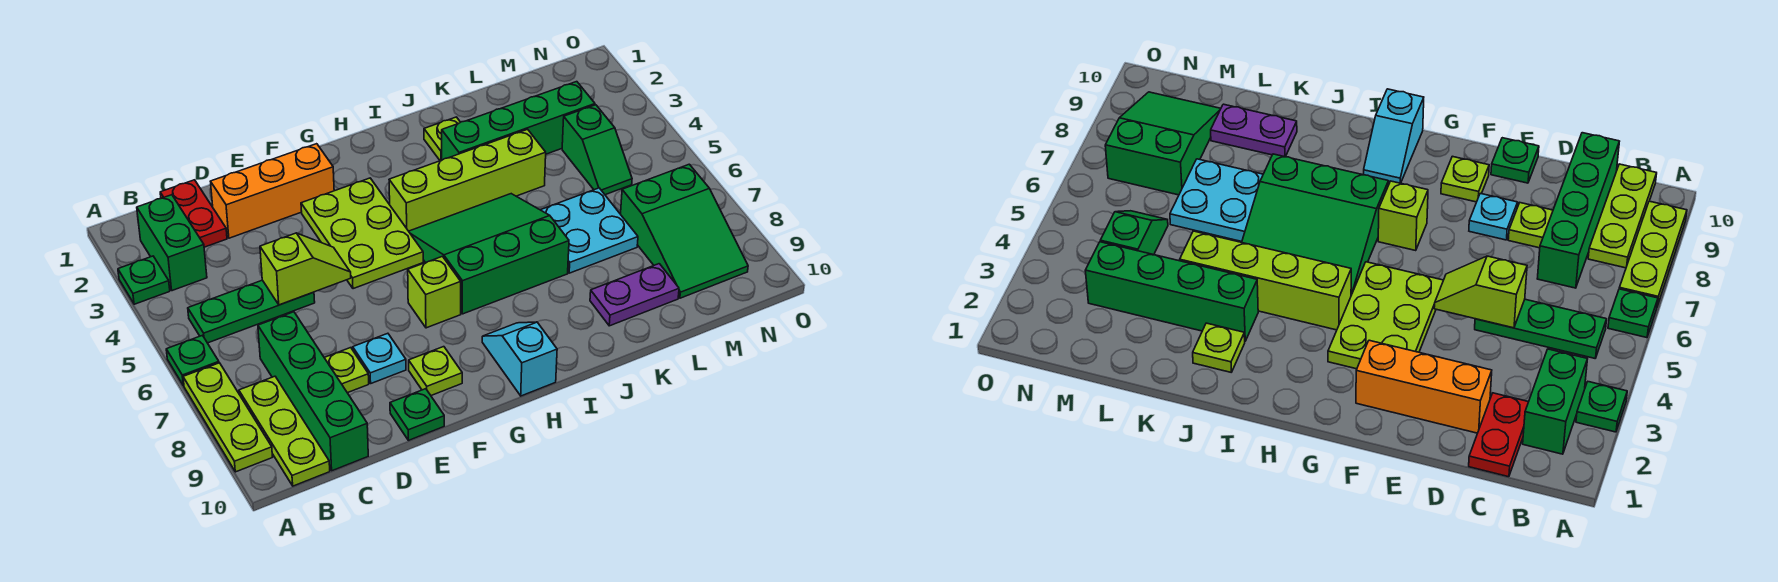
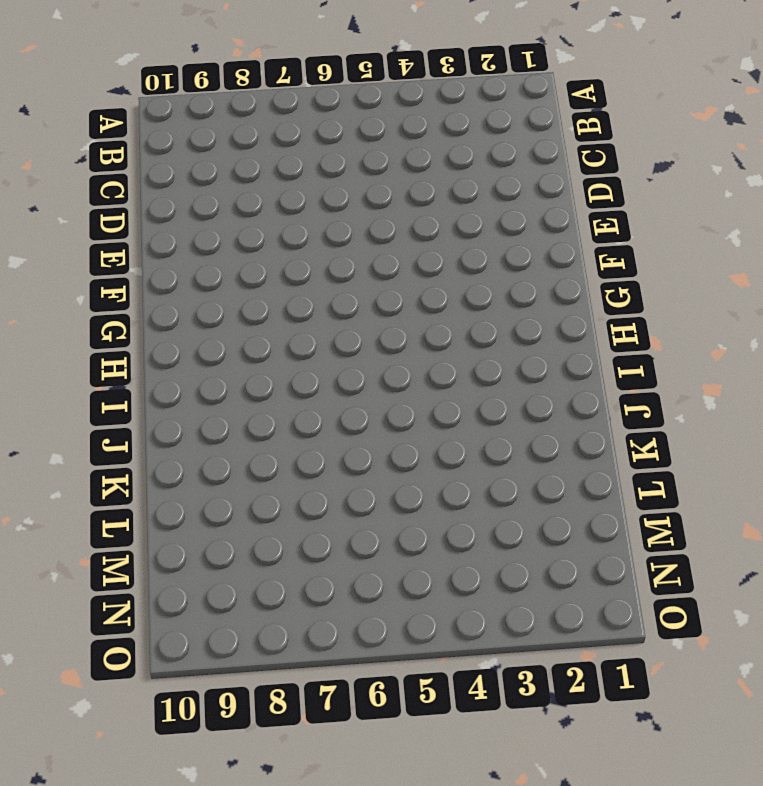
none -> green plate A3 level 1
none -> green plate A6 level 1
none -> lime plate A7:A9 level 1

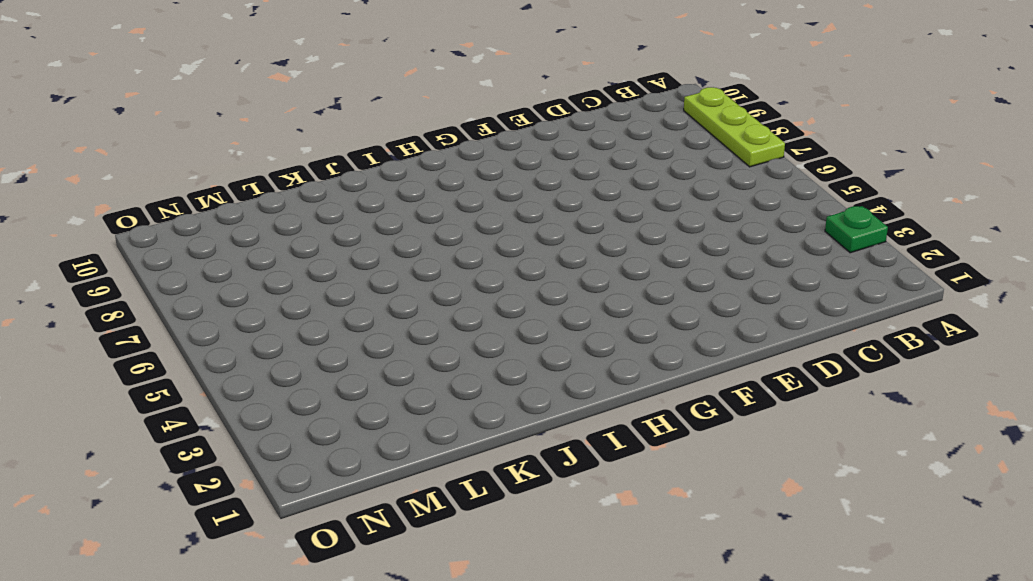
none -> green plate A6 level 1
none -> green brick B2:B3 level 1
none -> green plate B5:D5 level 1

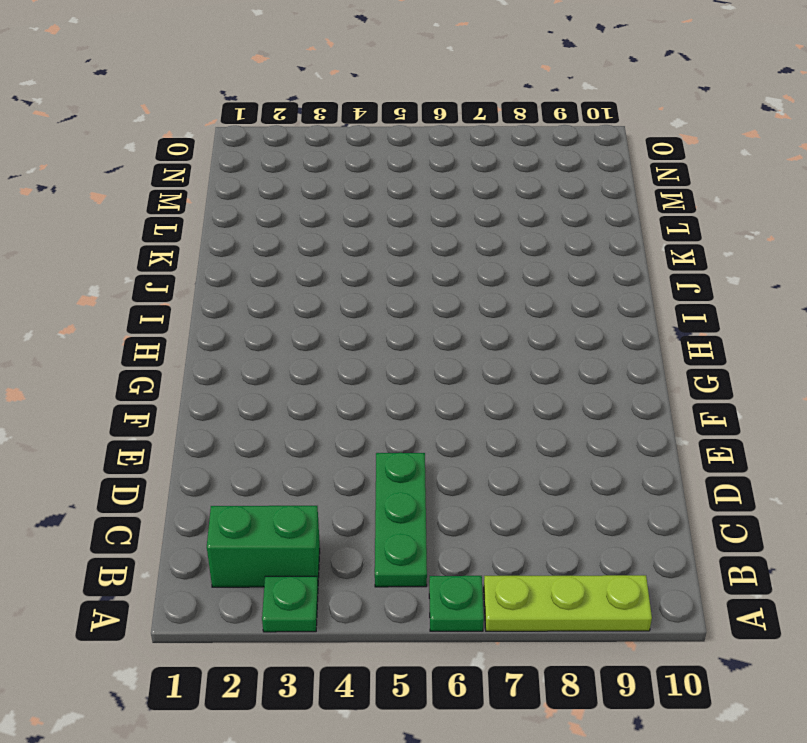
none -> lime plate B8:B10 level 1
none -> red plate C1:C2 level 1
none -> green brick C7:C10 level 1

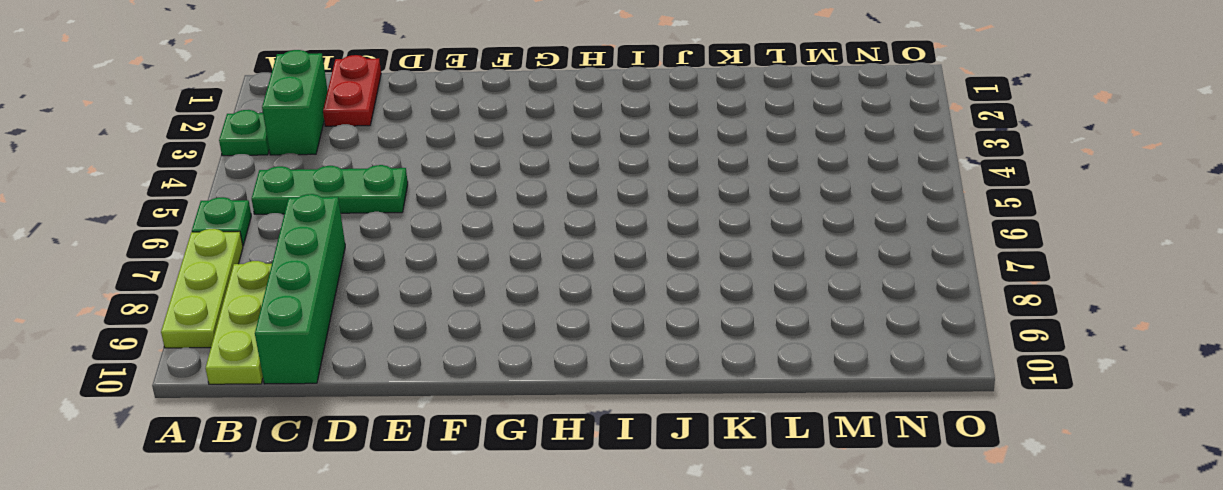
none -> orange brick D2:F2 level 1
none -> lime plate D8 level 1
none -> cyan plate E8 level 1

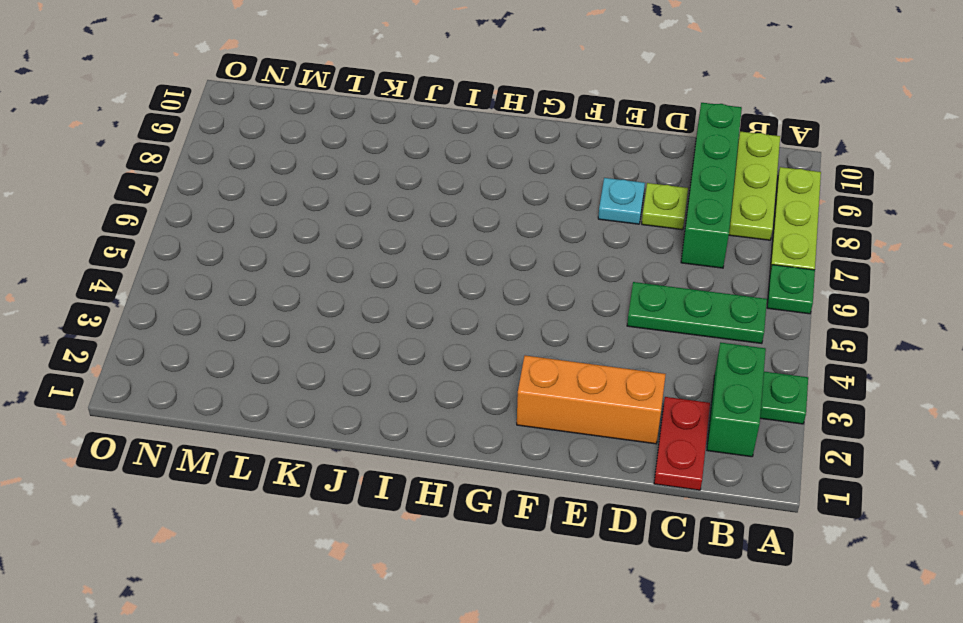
none -> green plate E10 level 1
none -> lime plate F3:G5 level 1
none -> lime plate F9 level 1

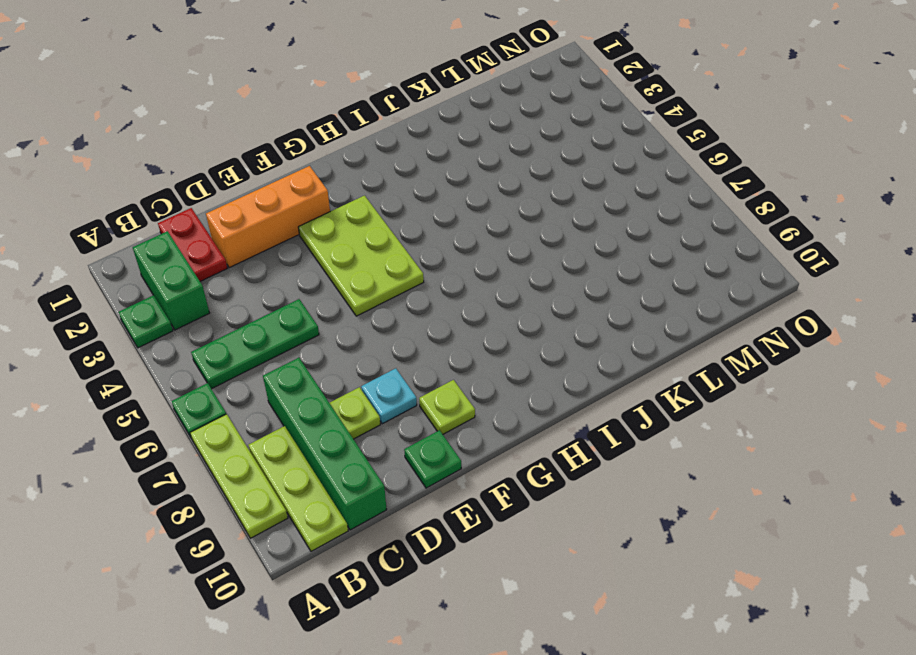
none -> lime brick G7 level 1
none -> lime brick H4:K4 level 1
none -> green slope H5:J7 level 1 top 7

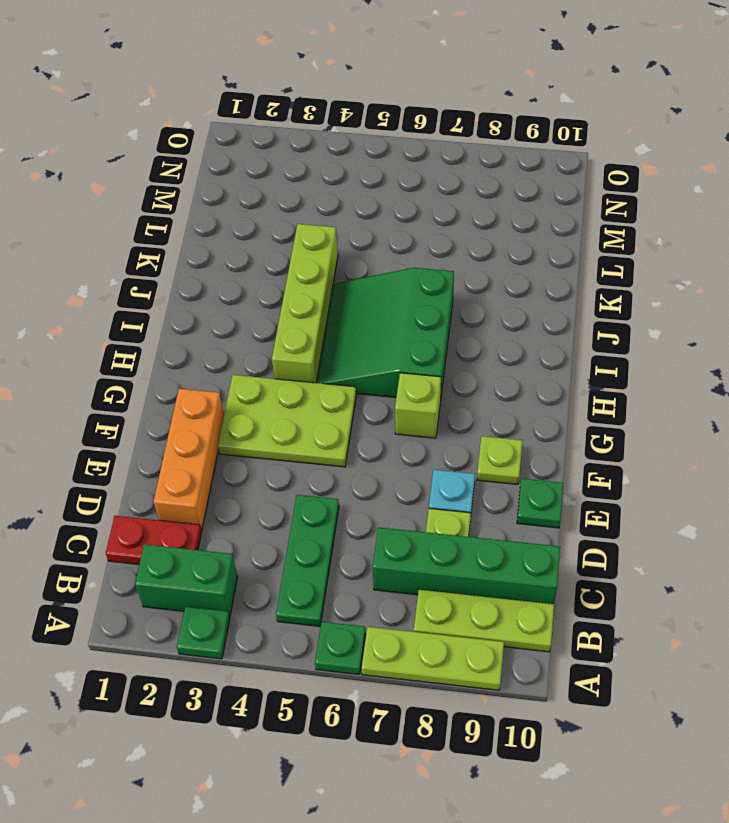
none -> cyan slope H9:H10 level 1 top 10
none -> lime plate J2 level 1
none -> green brick J3:M3 level 1

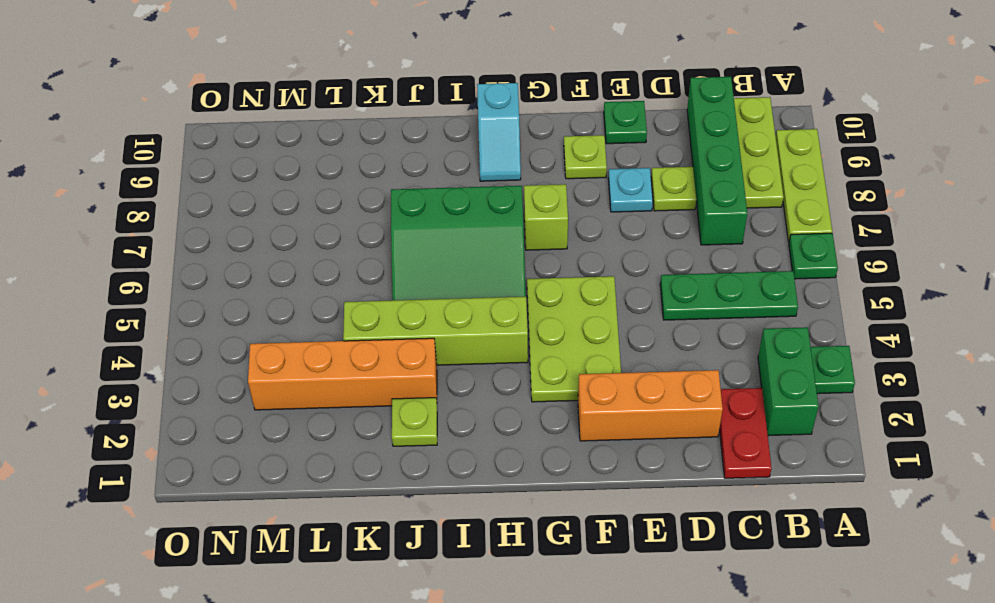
orange brick J3:M3 level 1 -> green brick J3:M3 level 1
none -> cyan plate K6:L7 level 1
none -> purple plate K9:L9 level 1
none -> green slope M4:M5 level 1 top 4

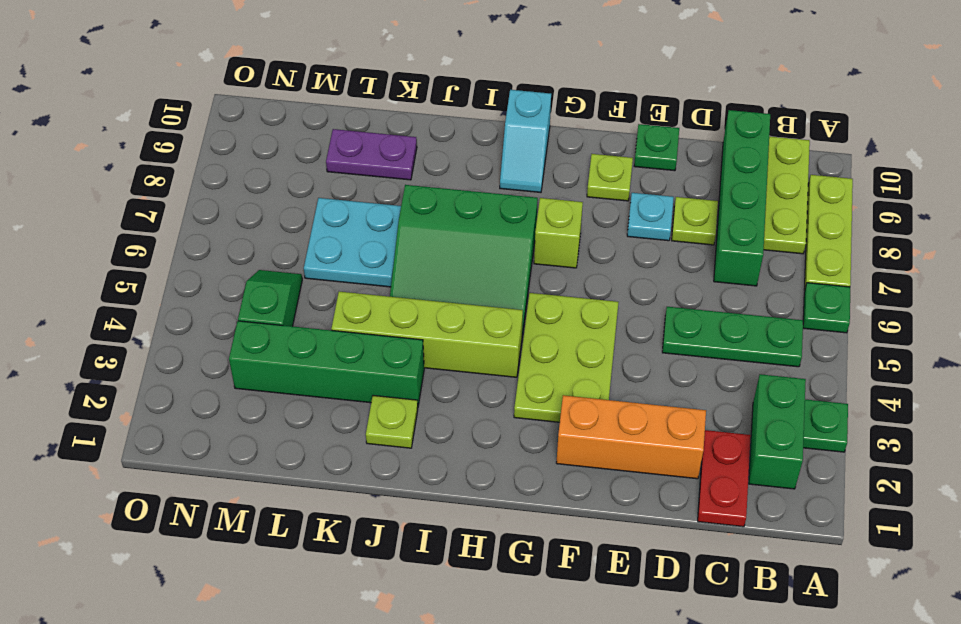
none -> green slope M7:N9 level 1 top 7
none -> lime slope D5:E5 level 2 top D

